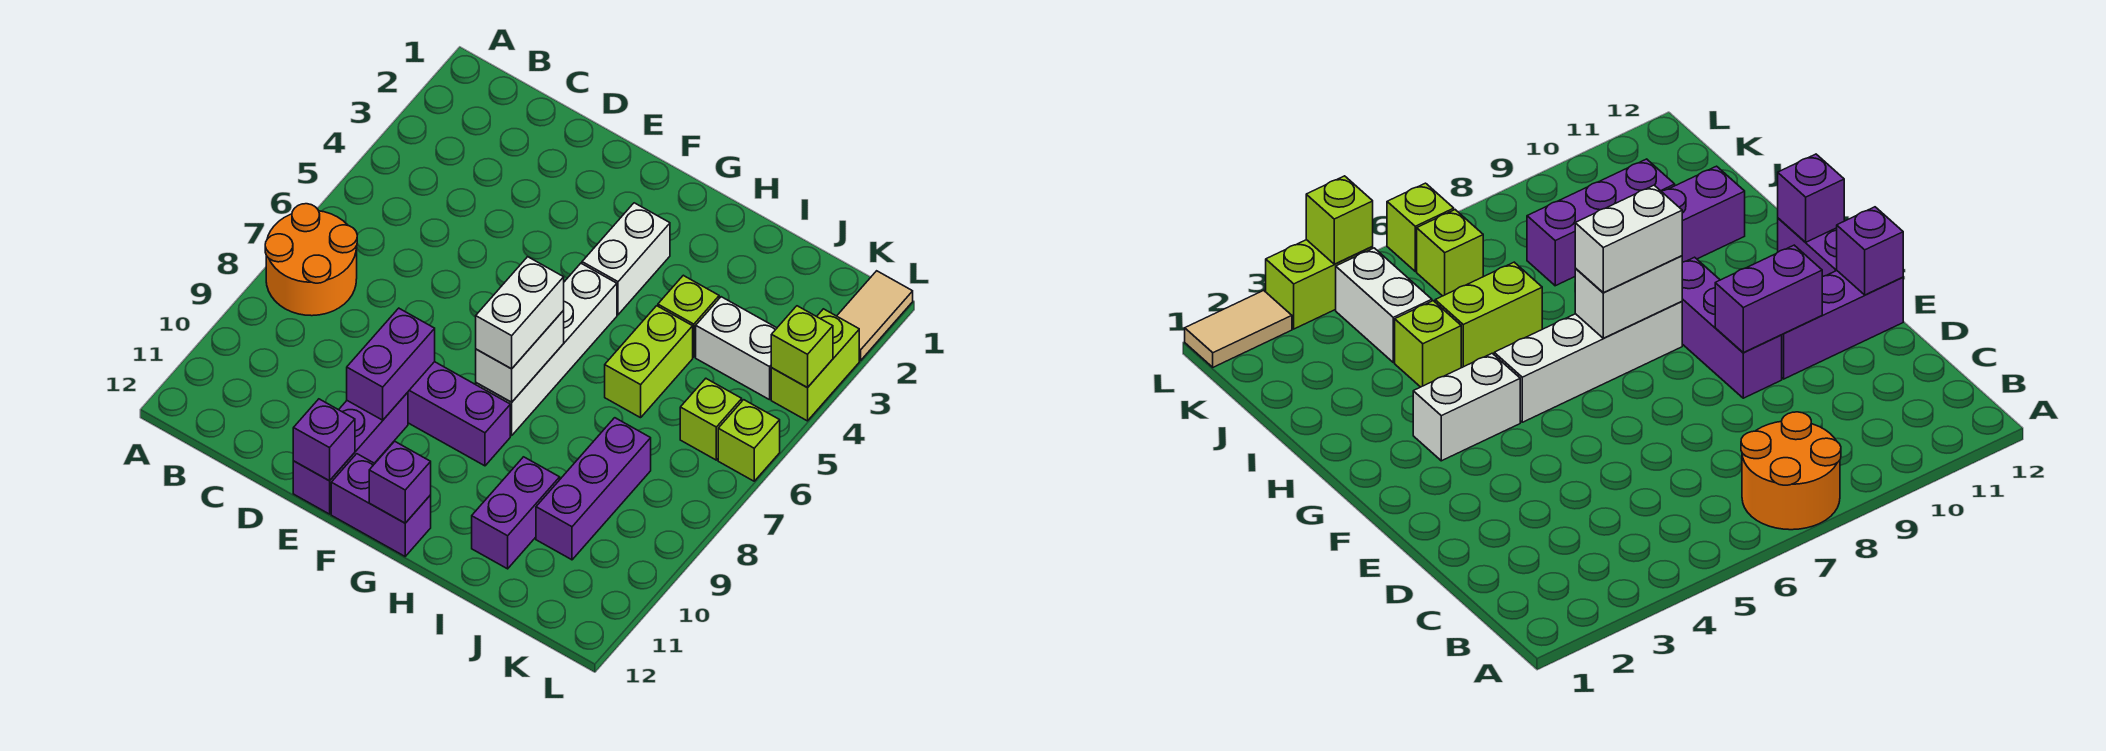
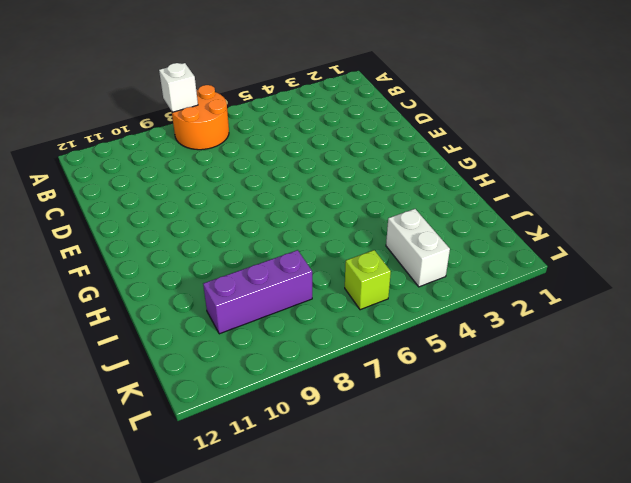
white brick A8 level 2 -> none
none -> purple brick E9:G9 level 1
none -> purple brick E10:E12 level 1
none -> purple brick F12:G12 level 1

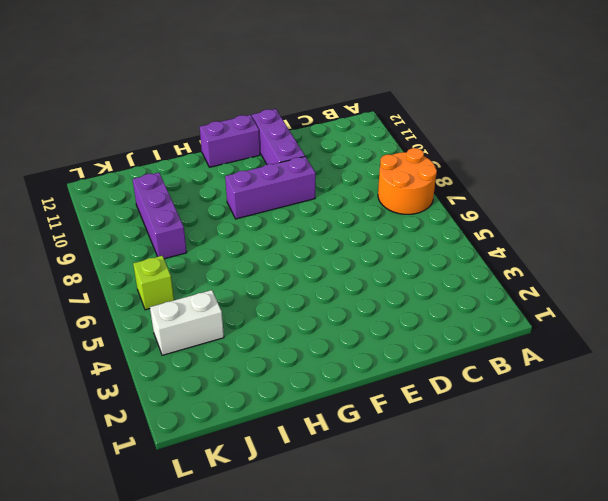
none -> white brick G3:G4 level 1
none -> white brick G5:G8 level 1
none -> lime brick I4 level 1

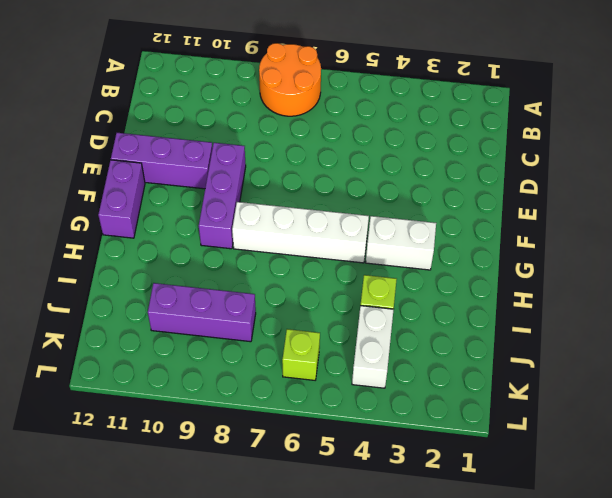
none -> lime brick I5:I6 level 1
none -> purple brick I10:I11 level 1
none -> tan tile L1:L2 level 1

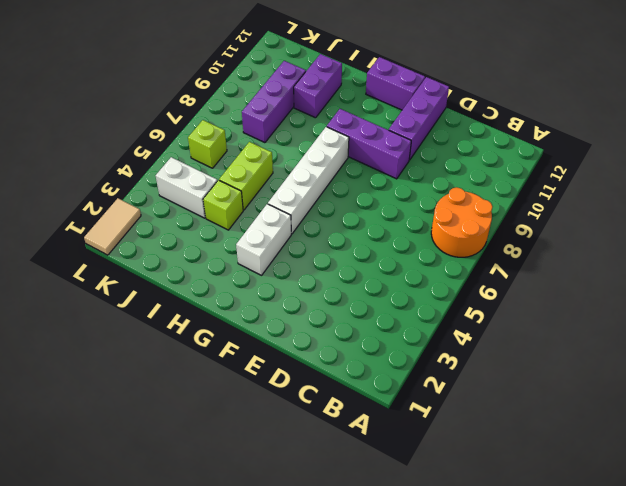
none -> lime brick L3:L4 level 1
none -> lime brick L6 level 1
none -> purple brick E9:E10 level 2

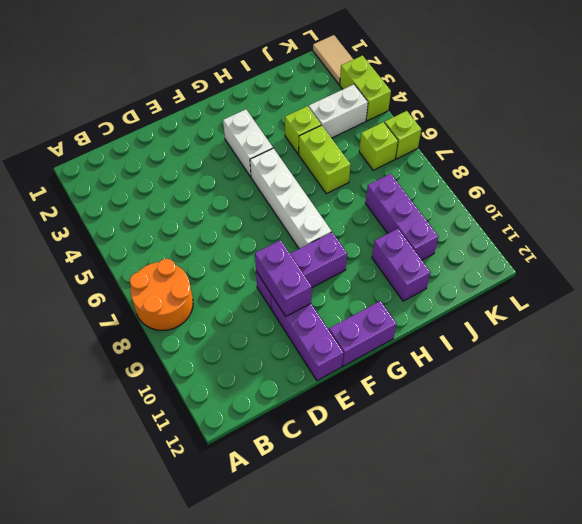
none -> purple brick E12 level 2
none -> white brick G7:G8 level 2
none -> purple brick G12 level 2

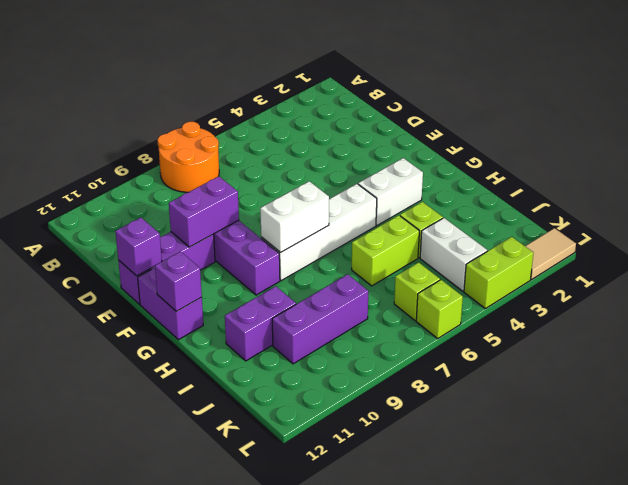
none -> lime brick L4 level 2
none -> white brick G7:G8 level 3

